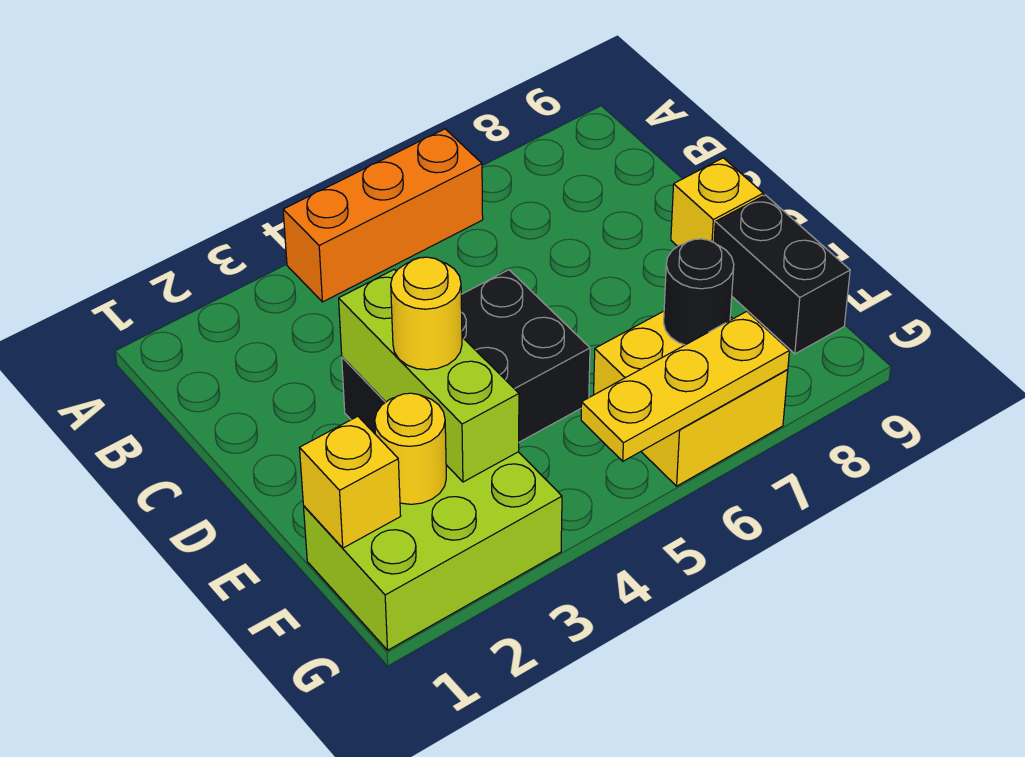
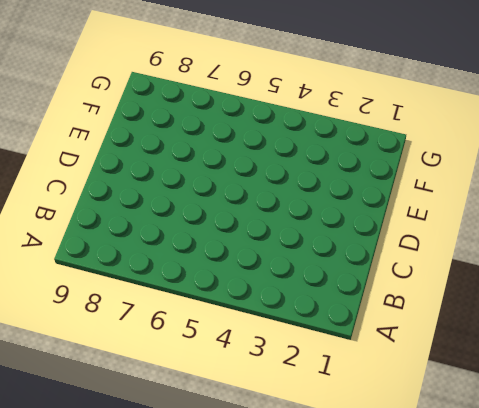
none -> orange brick A4:A6 level 1
none -> black brick D3:E5 level 1
none -> yellow brick D9 level 1

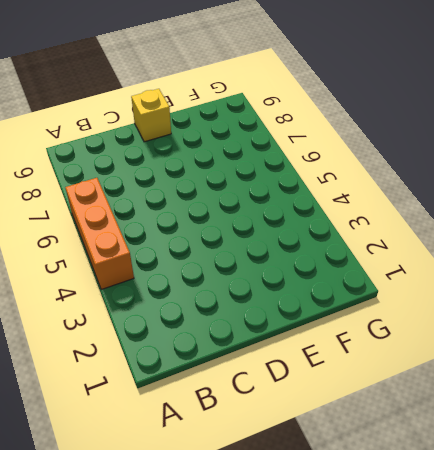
none -> black brick D3:E5 level 1
none -> black brick E9:F9 level 1
none -> lime brick F1:G3 level 1

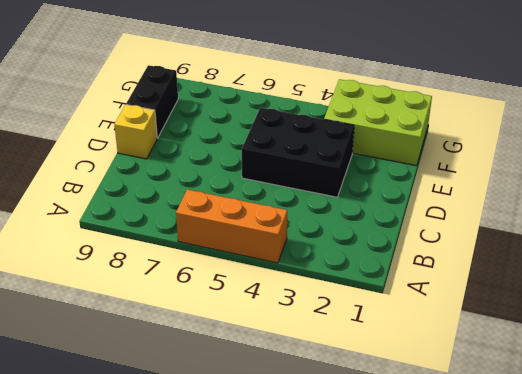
none -> yellow brick F6:G7 level 1
none -> lime brick D3:F3 level 2
none -> yellow brick F1 level 2

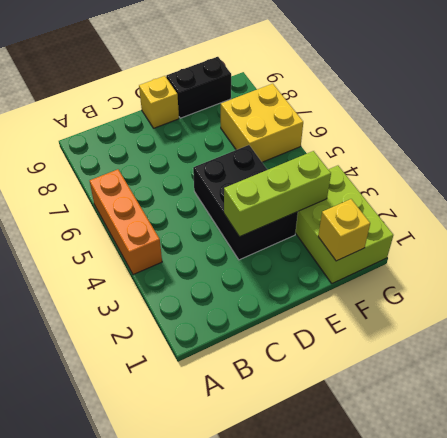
none -> yellow round brick F2 level 2
none -> black round brick F7 level 2
none -> yellow plate G5:G7 level 2

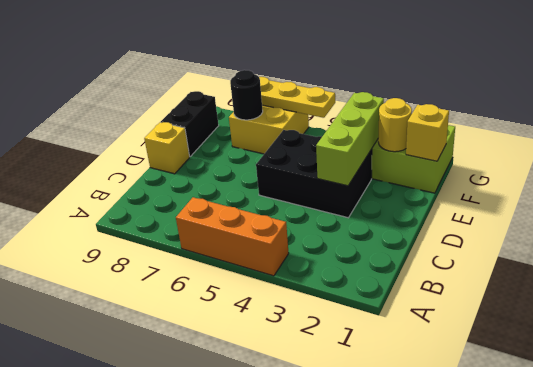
none -> yellow round brick E3 level 3

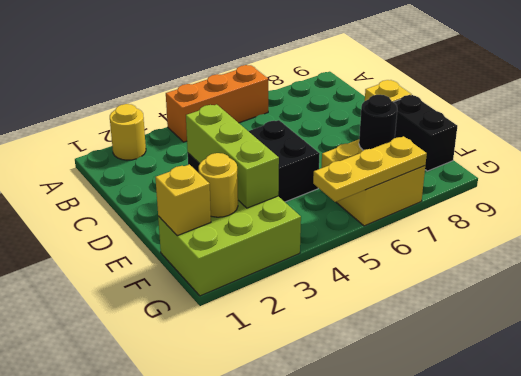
yellow round brick A2 level 1 -> yellow round brick E3 level 3

